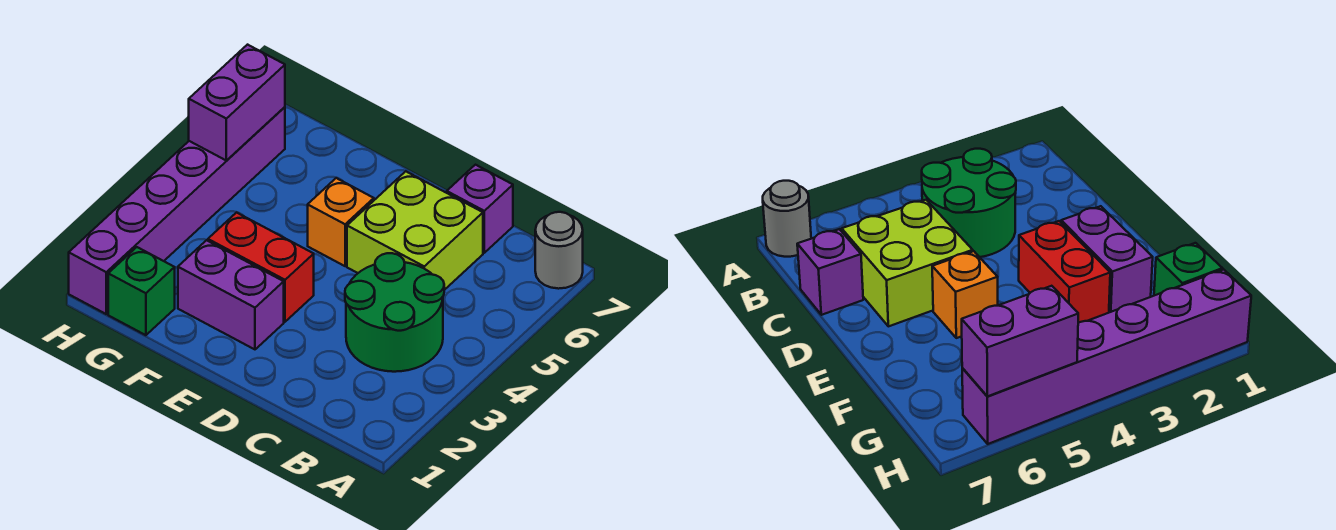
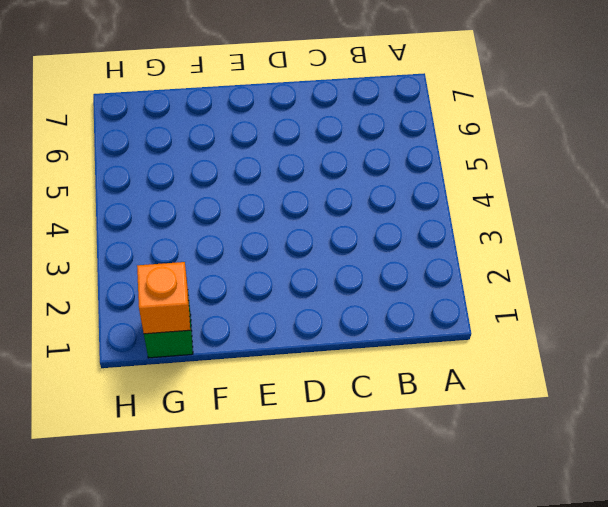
orange brick G1 level 2 -> orange brick E5 level 1
none -> grey round brick A7 level 1
none -> green round brick B3:C4 level 1

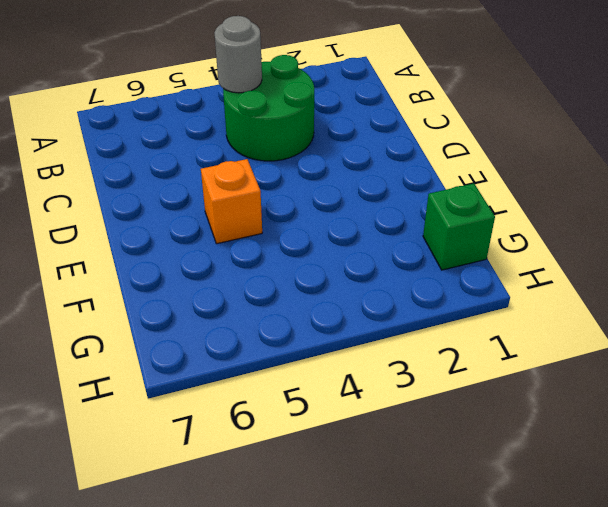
grey round brick B4 level 2 -> grey round brick A7 level 1
none -> lime brick C5:D6 level 1
none -> purple brick C7 level 1

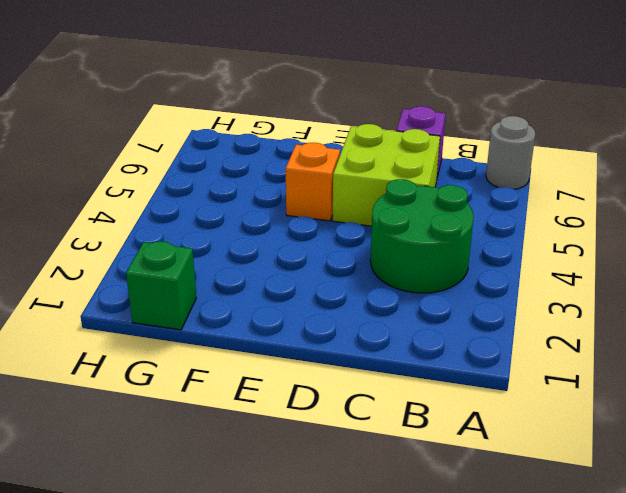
none -> purple brick E2:F2 level 1
none -> red brick E3:F3 level 1

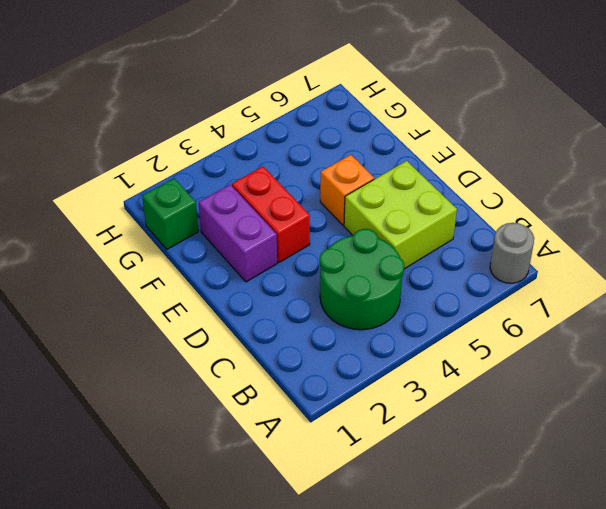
none -> purple brick C7 level 1
none -> purple brick H1:H6 level 1

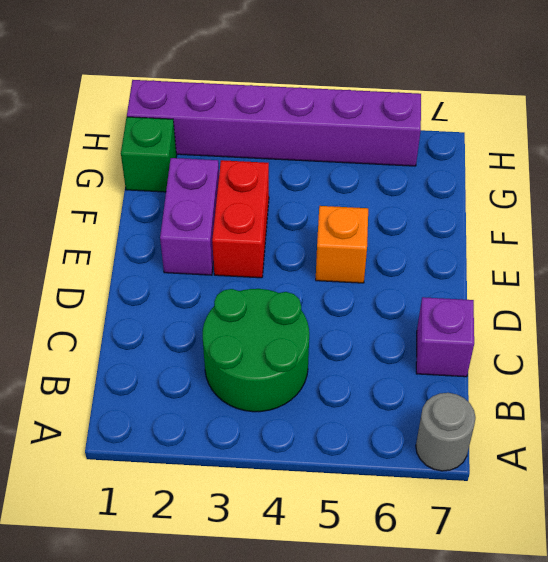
none -> lime brick C5:D6 level 1
none -> purple brick H5:H6 level 2

